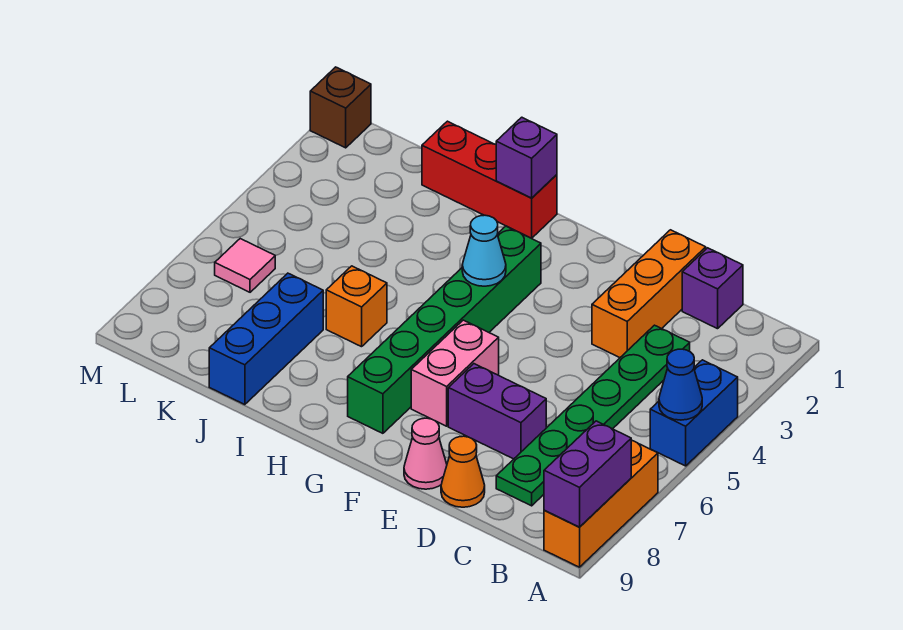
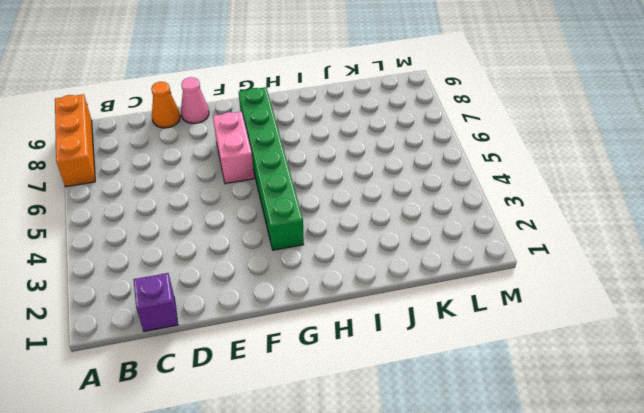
none -> blue brick A4:A5 level 1
none -> green plate C3:C8 level 1
none -> orange brick D1:D3 level 1

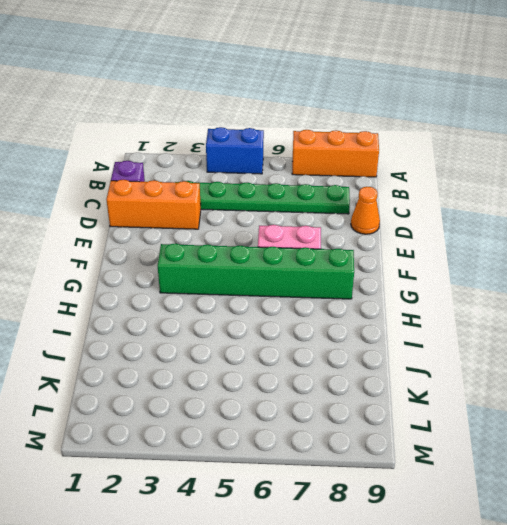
none -> purple brick D7:E7 level 1
none -> pink cone E9 level 1
none -> red brick H1:J1 level 1

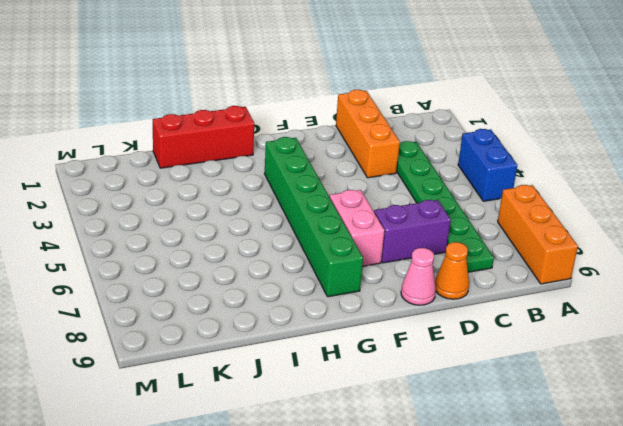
none -> purple brick C1 level 1
none -> orange brick I6 level 1
none -> blue brick J7:J9 level 1

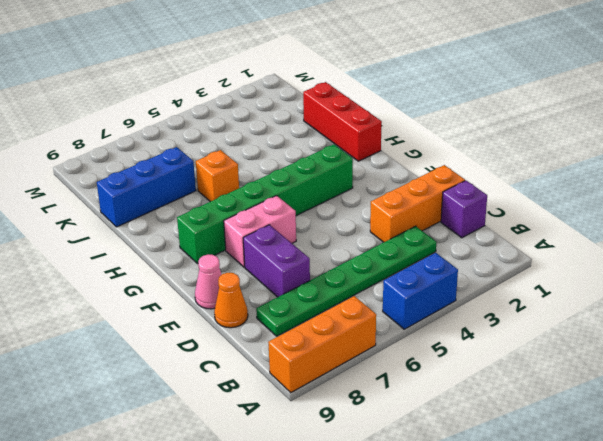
none -> pink tile L6 level 1
none -> brown brick M1 level 1
none -> blue cone A5 level 2

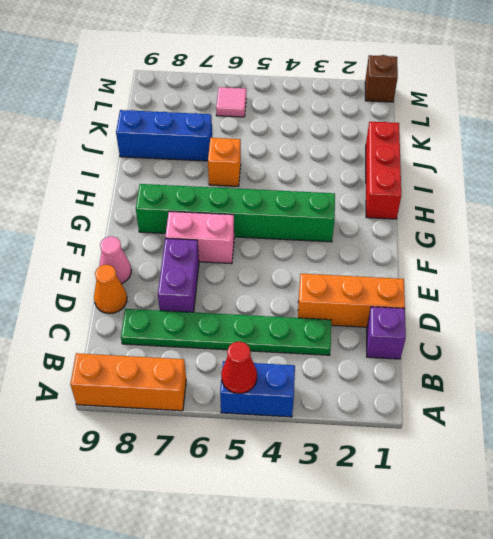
red cone A5 level 2 -> blue cone A5 level 2
none -> purple brick A8:A9 level 2
none -> cyan cone G4 level 2
none -> purple brick H1 level 2

